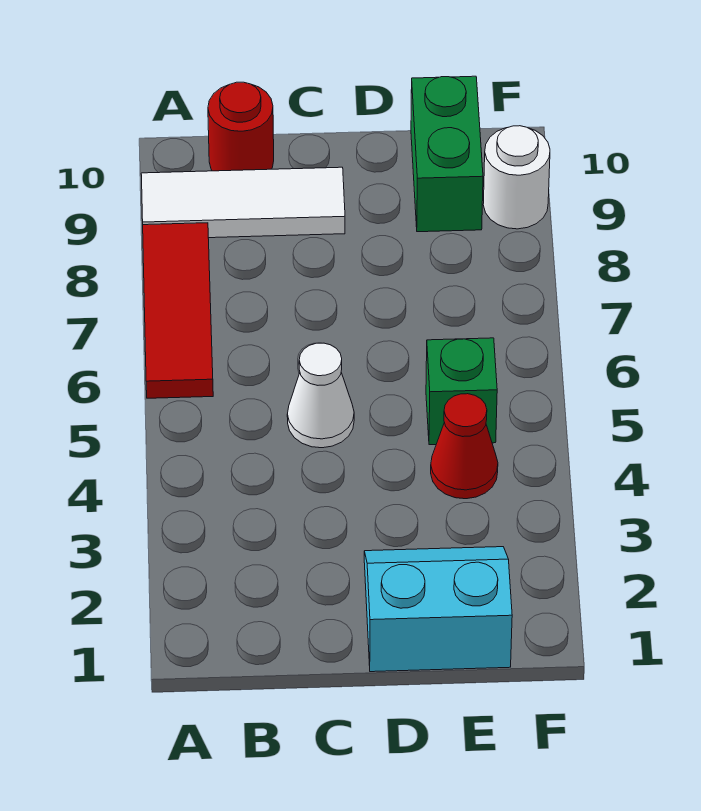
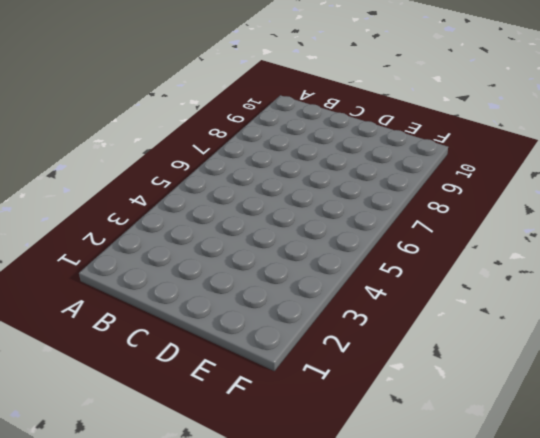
none -> red tile A6:A8 level 1
none -> white tile A9:C9 level 1

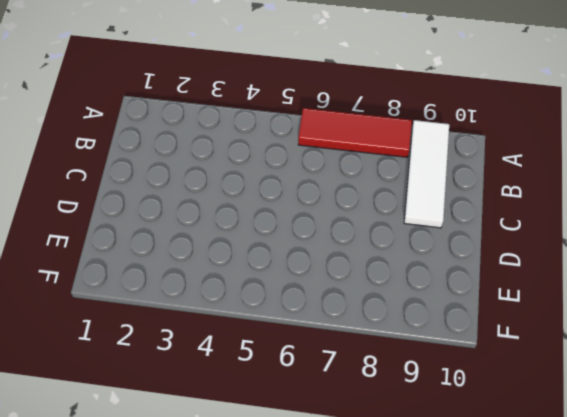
none -> red round brick B10 level 1
none -> white cone C5 level 1

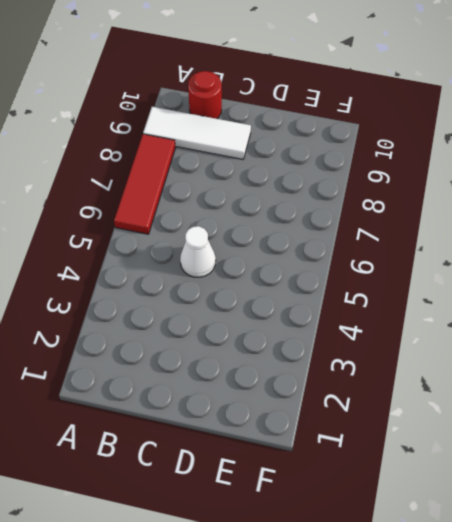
none -> cyan slope D1:E2 level 1 top 1
none -> red cone E4 level 1

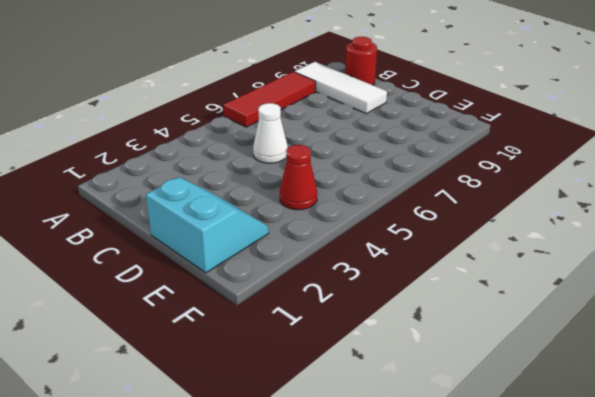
none -> green brick E5 level 1
none -> green brick E9:E10 level 1

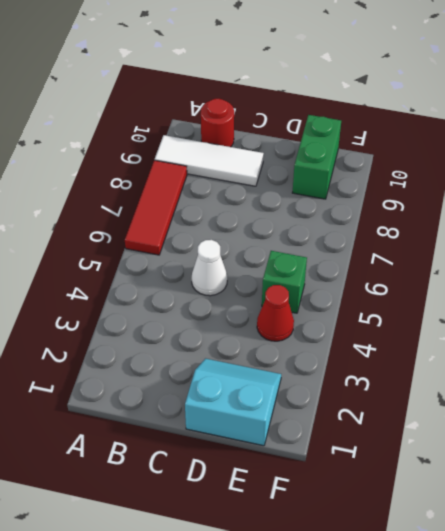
none -> white round brick F9 level 1

